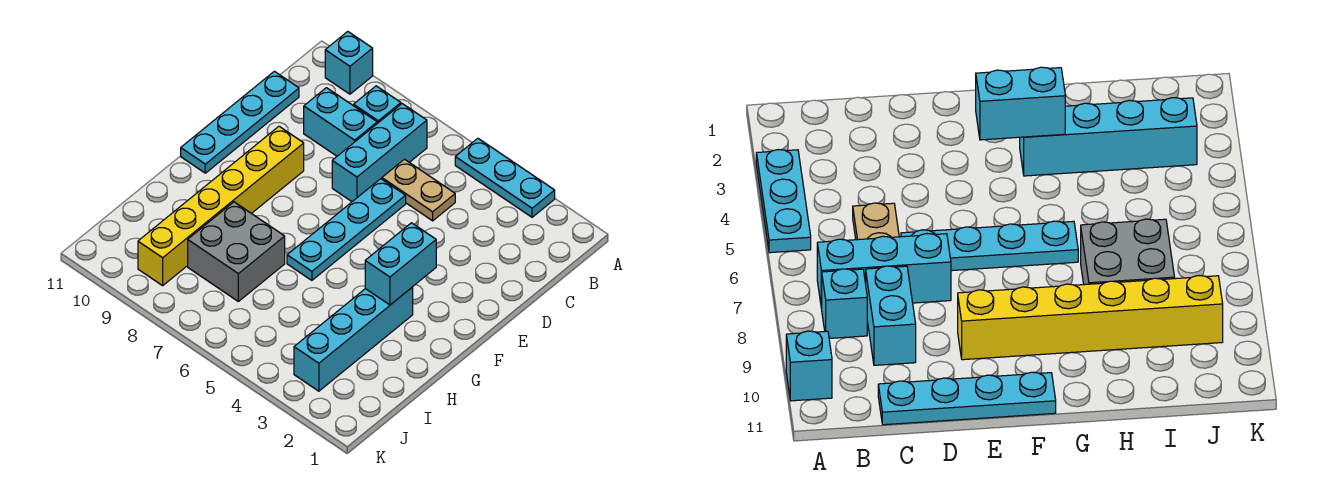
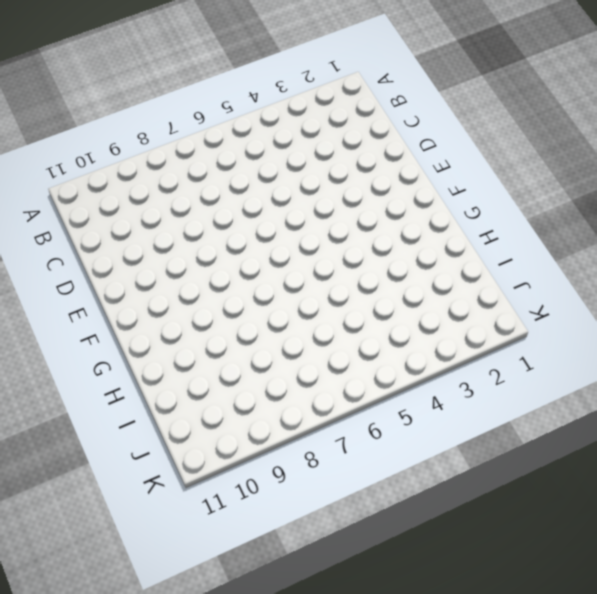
none -> cyan plate A3:A5 level 1
none -> cyan brick A10 level 1
none -> cyan brick B7:D7 level 1

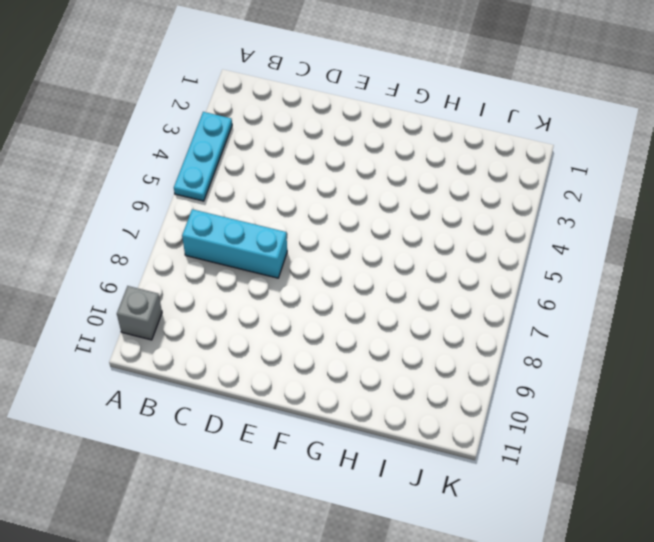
grey brick A10 level 1 -> cyan brick A10 level 1
none -> cyan brick B8 level 1
none -> tan plate C5:C6 level 1
none -> cyan brick C8:C9 level 1

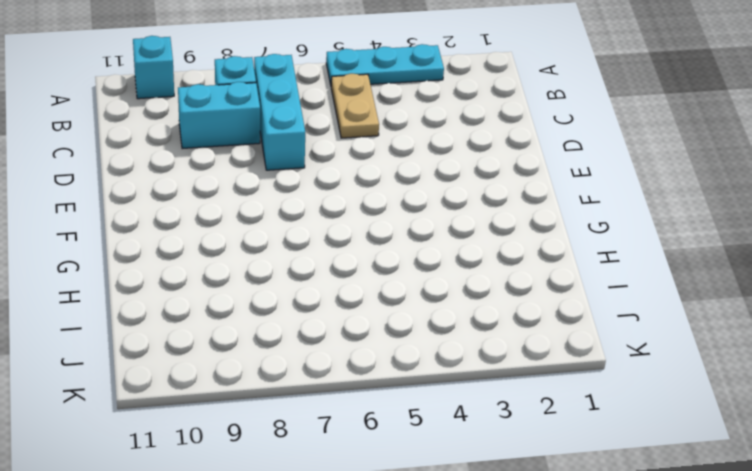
tan plate B5:C5 level 1 -> tan plate C5:C6 level 1
none -> cyan plate C11:F11 level 1
none -> cyan plate D6:G6 level 1
none -> yellow brick E9:J9 level 1

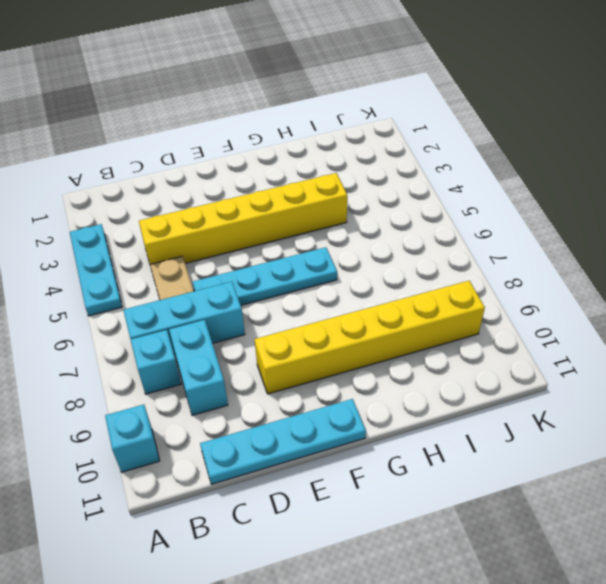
yellow brick C4:H4 level 1 -> none
none -> cyan brick G3:J3 level 1
none -> grey brick H7:I8 level 1
none -> cyan brick F3:G3 level 2

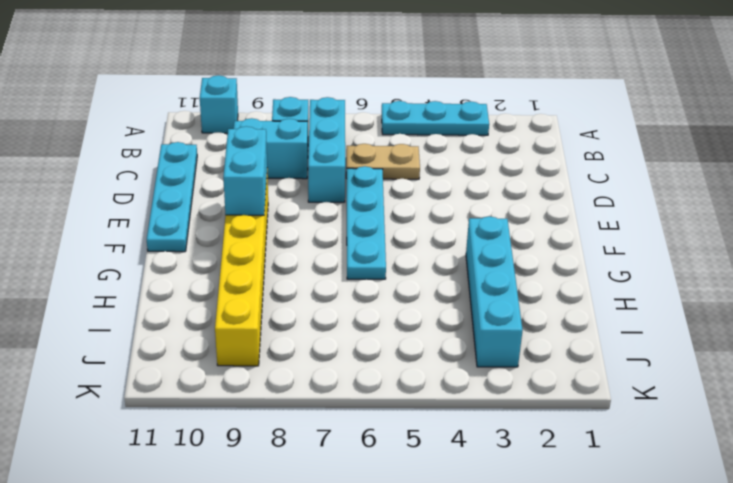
cyan brick E9:F9 level 2 -> cyan brick F3:G3 level 2
none -> grey brick H7:I8 level 1

